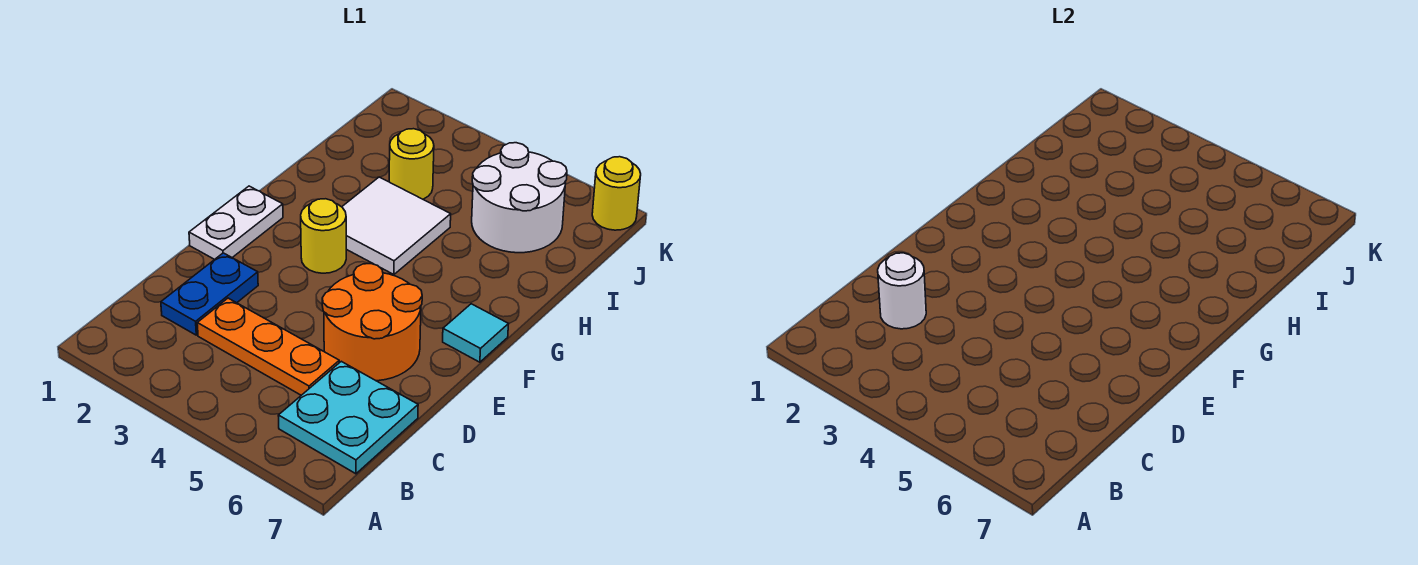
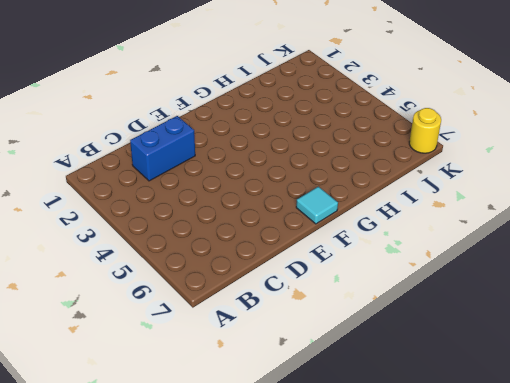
blue brick C2:D2 level 1 -> blue plate C2:D2 level 1
none -> cyan plate B6:C7 level 1
none -> orange plate C3:C5 level 1
none -> orange round brick D5:E6 level 1

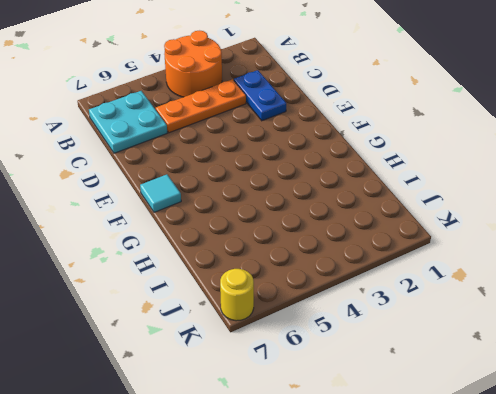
orange round brick A3:B4 level 1 -> orange round brick D5:E6 level 1
none -> white plate E1:F1 level 1
none -> yellow round brick F3 level 1
none -> white tile G3:H4 level 1

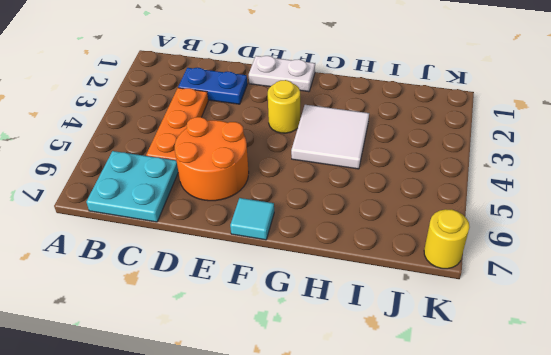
none -> yellow round brick I3 level 1
none -> white round brick I5:J6 level 1
none -> white round brick C2 level 2

